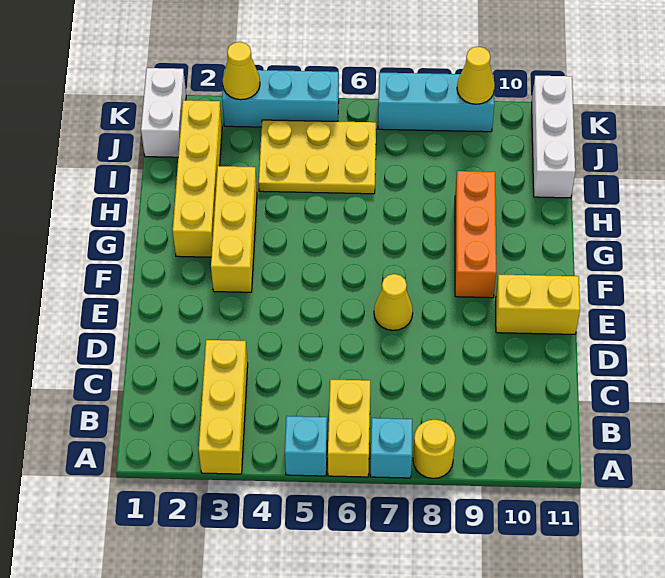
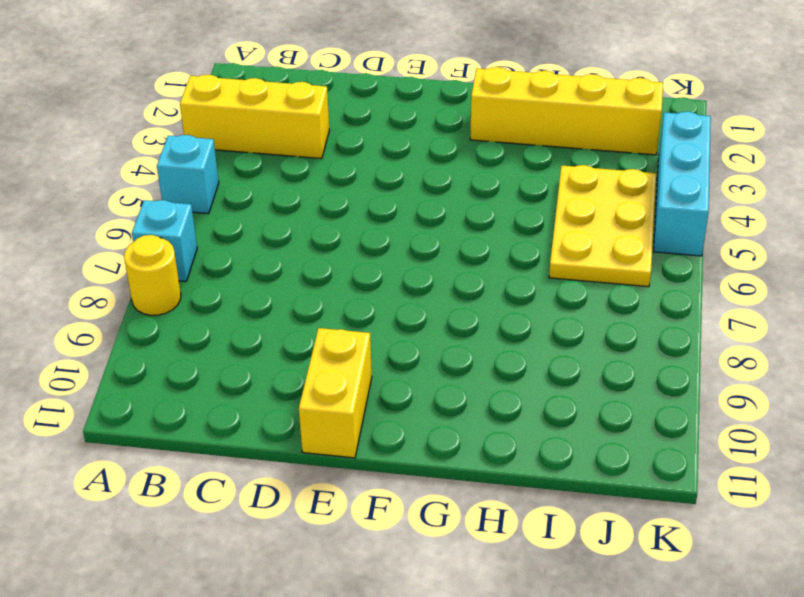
none -> yellow brick A6:B6 level 1
none -> yellow cone E7 level 1
none -> yellow brick F3:H3 level 1

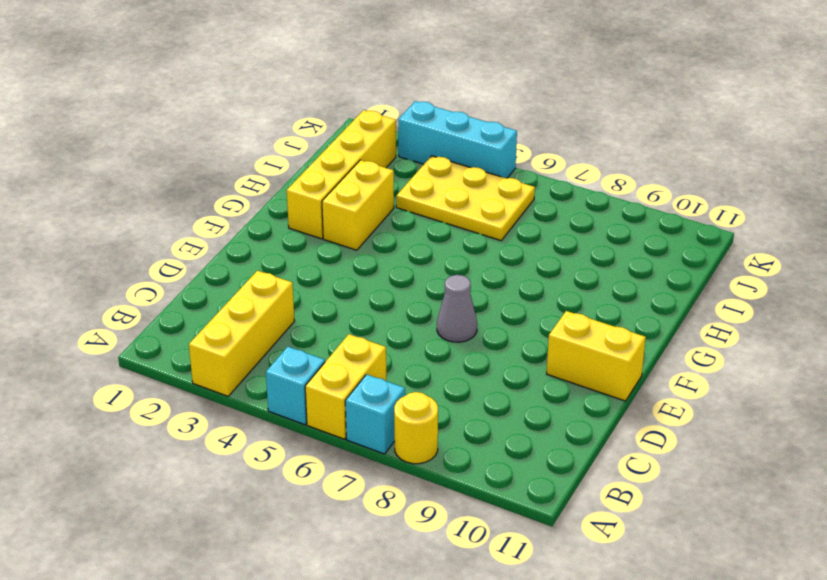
grey cone E7 level 1 -> yellow cone E7 level 1
yellow brick G3:H3 level 1 -> yellow brick F3:H3 level 1
none -> orange brick F9:H9 level 1
none -> white brick I11:K11 level 1
none -> white brick J1:K1 level 1

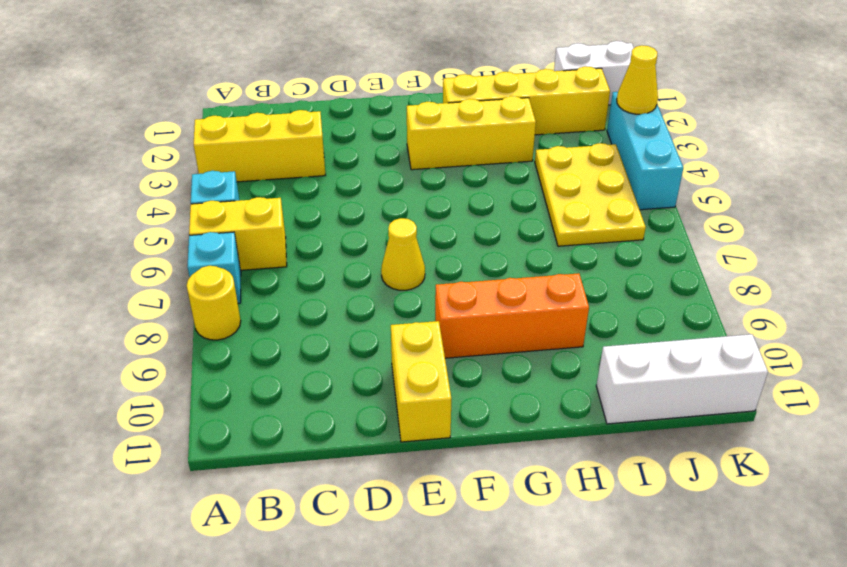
none -> cyan brick K7:K9 level 1
none -> yellow cone K9 level 2

